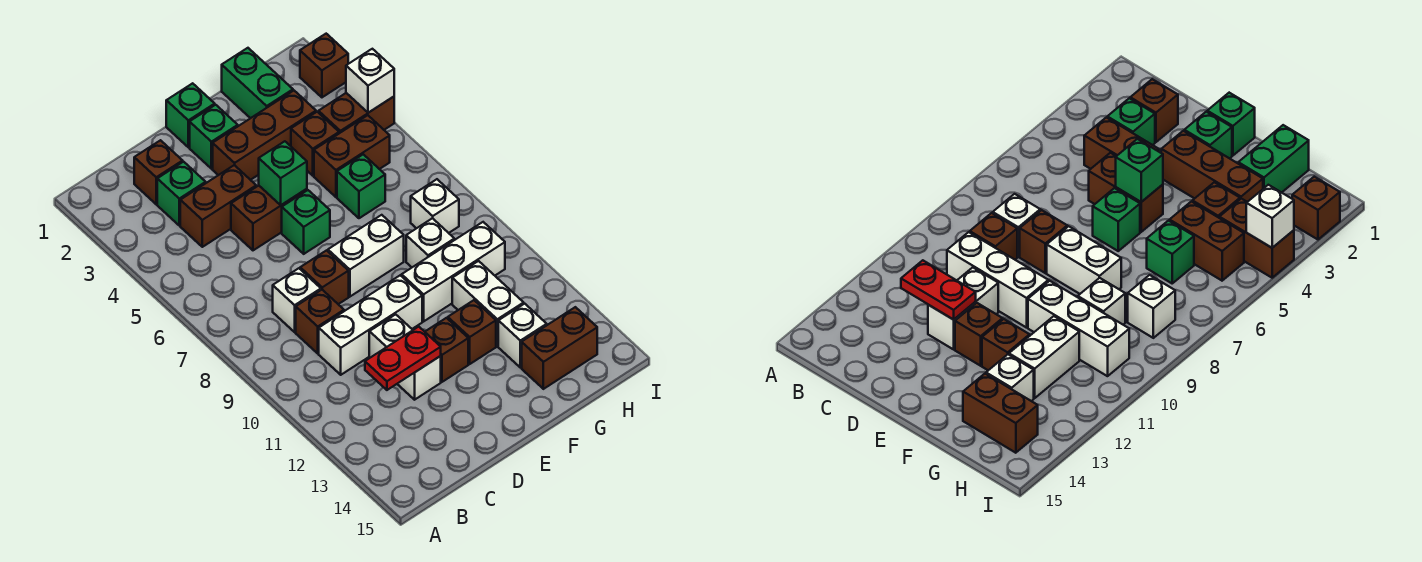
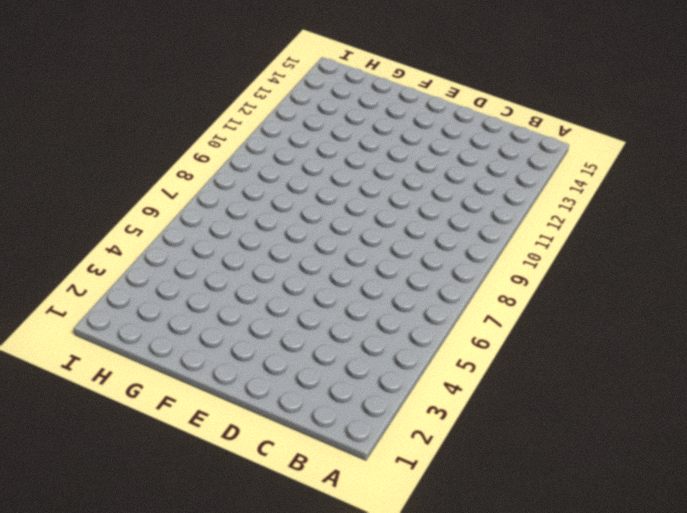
none -> brown brick C2 level 1
none -> green brick C3 level 1
none -> brown brick C4:D4 level 1
none -> white brick C8 level 1

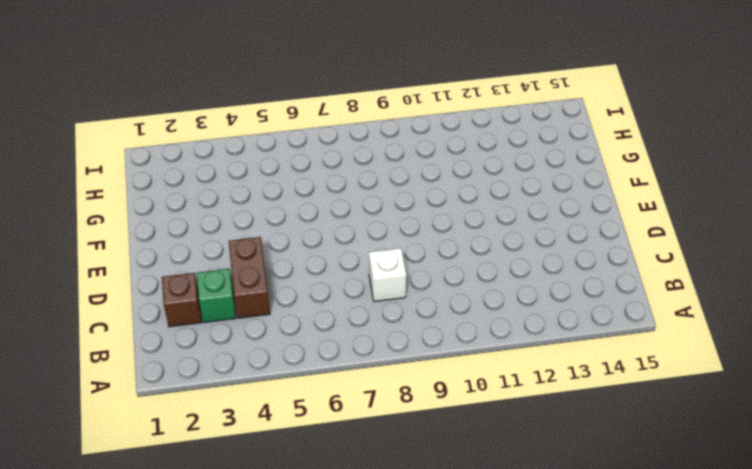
none -> brown brick C9 level 1
none -> white brick C10:E10 level 1
none -> brown brick D5:E5 level 1
none -> brown brick D8 level 1

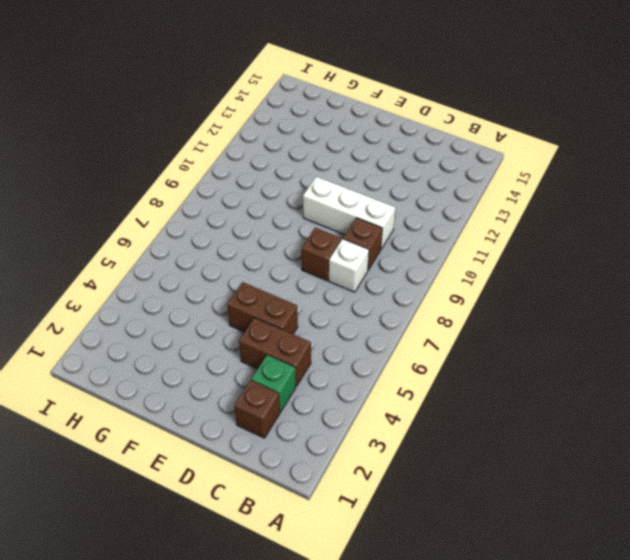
none -> white brick D11:D12 level 1
none -> green brick E1 level 1
none -> green brick E2 level 1
none -> brown brick E3:G3 level 1

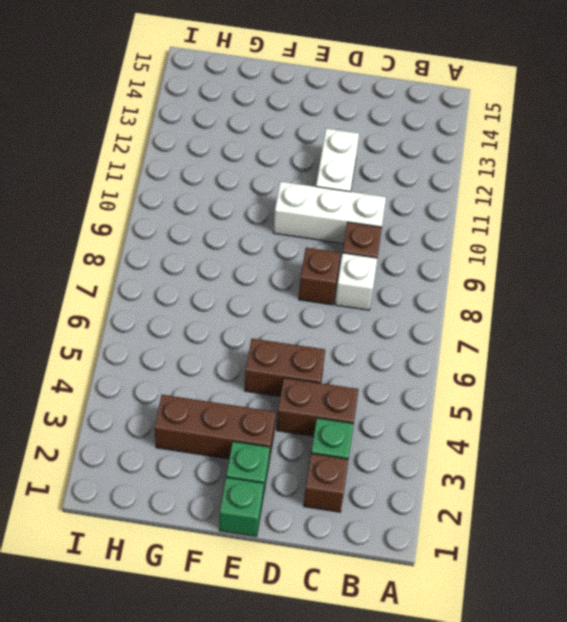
none -> green brick E6 level 1
none -> white brick E8:F8 level 1
none -> brown brick E12 level 1
none -> white brick F10:H10 level 1

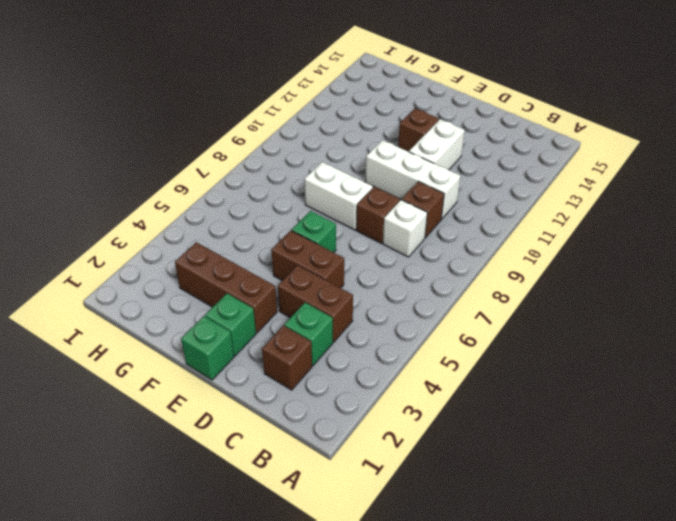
none -> white brick F10:H10 level 1
none -> brown brick F12 level 1
none -> green brick G1:G2 level 1
none -> brown brick G4 level 1

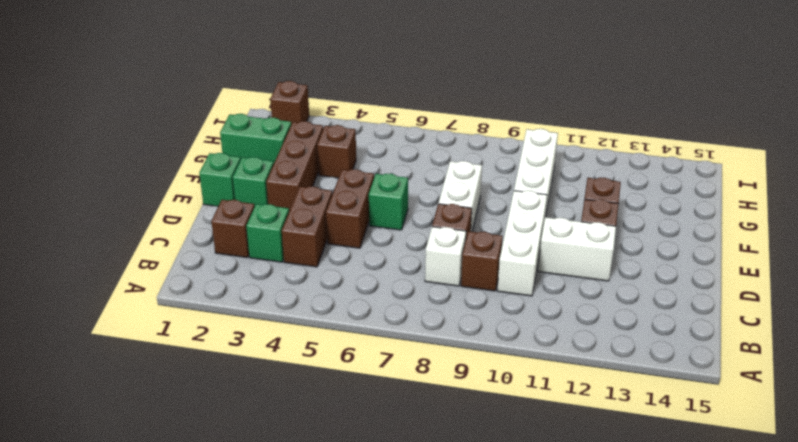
none -> brown brick G5:H5 level 1
none -> green brick G6 level 1
none -> white brick G9 level 1
none -> white brick G11:G12 level 1

